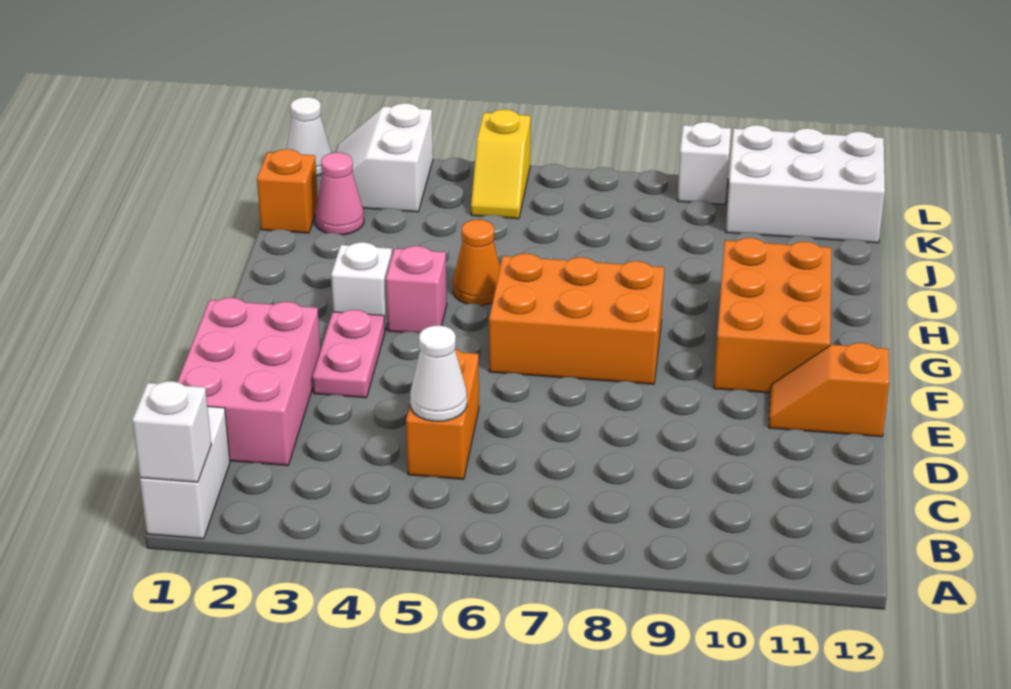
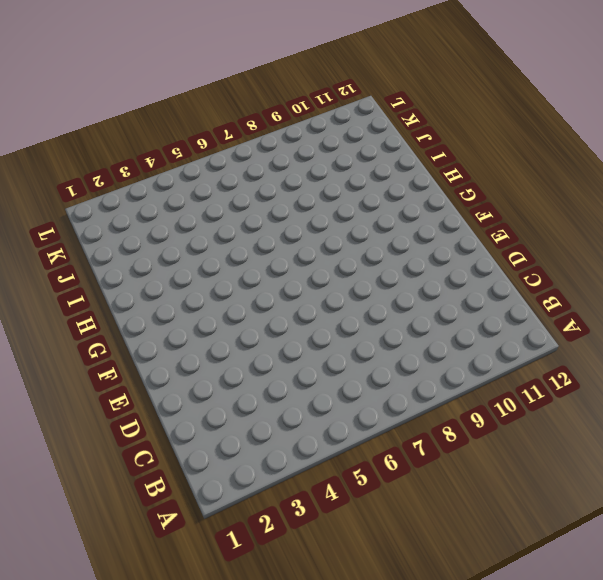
none -> white brick A1:B1 level 1
none -> pink brick C1:E2 level 1
none -> orange brick C5:D5 level 1

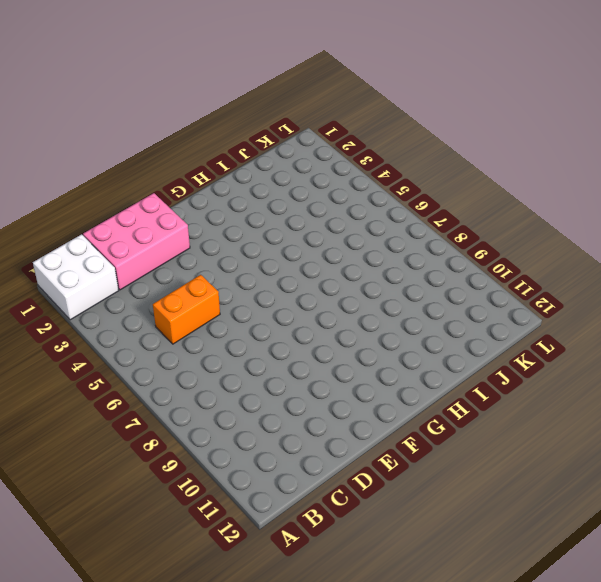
white brick A1:B2 level 1 -> white brick A1:B1 level 1
none -> pink plate E3:F3 level 1
none -> orange slope E11:E12 level 1 top 12
none -> orange brick F6:G8 level 1

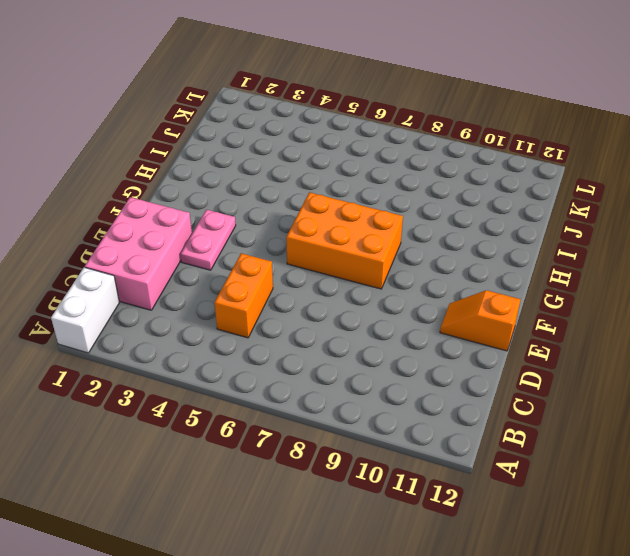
none -> orange brick F10:H11 level 1
none -> white brick G3 level 1
none -> pink brick G4 level 1

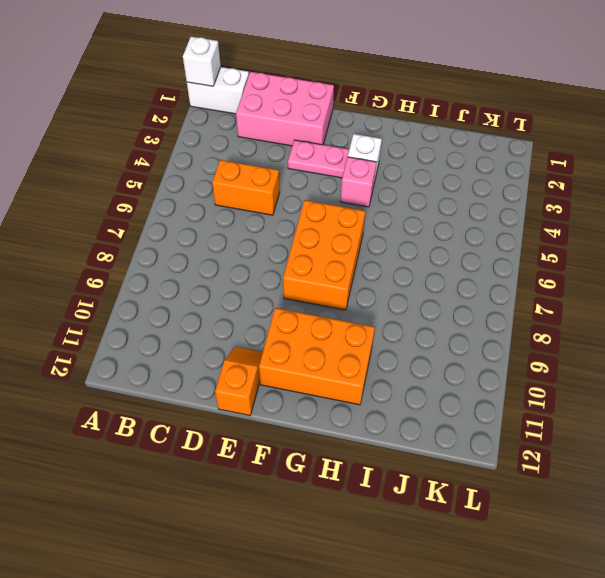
none -> orange cone H5 level 1
none -> orange brick J1 level 1
none -> pink cone J2 level 1

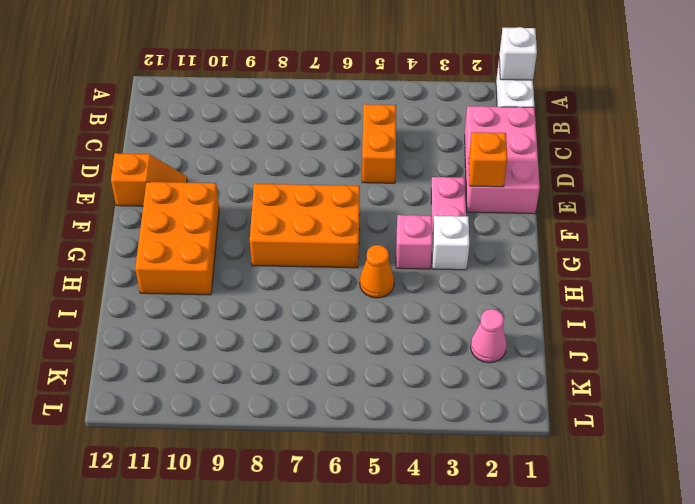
orange brick E2 level 2 -> orange brick J1 level 1
none -> white slope K2:L3 level 1 top 3
none -> yellow slope K5:L5 level 1 top L
none -> white brick K10:L12 level 1

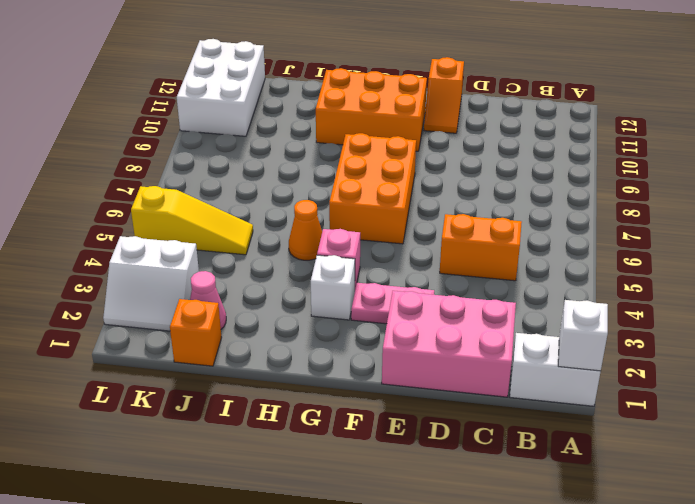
yellow slope J5:L5 level 1 top L -> yellow slope K5:L5 level 1 top L
none -> white cone L1 level 1
none -> white brick L9 level 1
none -> white cone C5 level 2

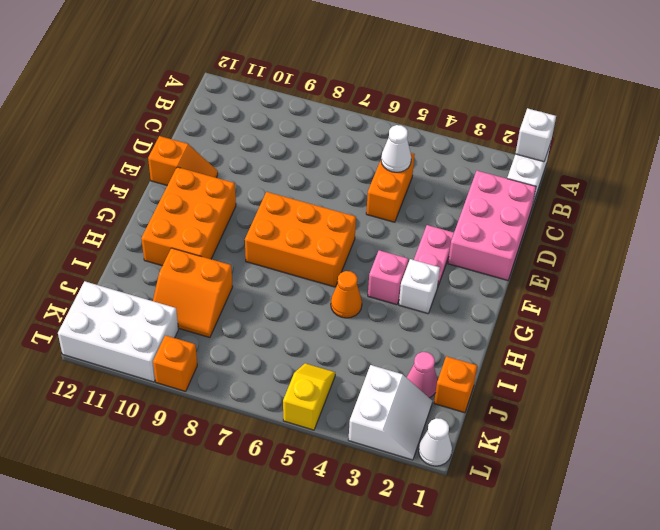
orange slope I9:J10 level 1 top I -> none
orange brick L9 level 1 -> white brick L9 level 1

